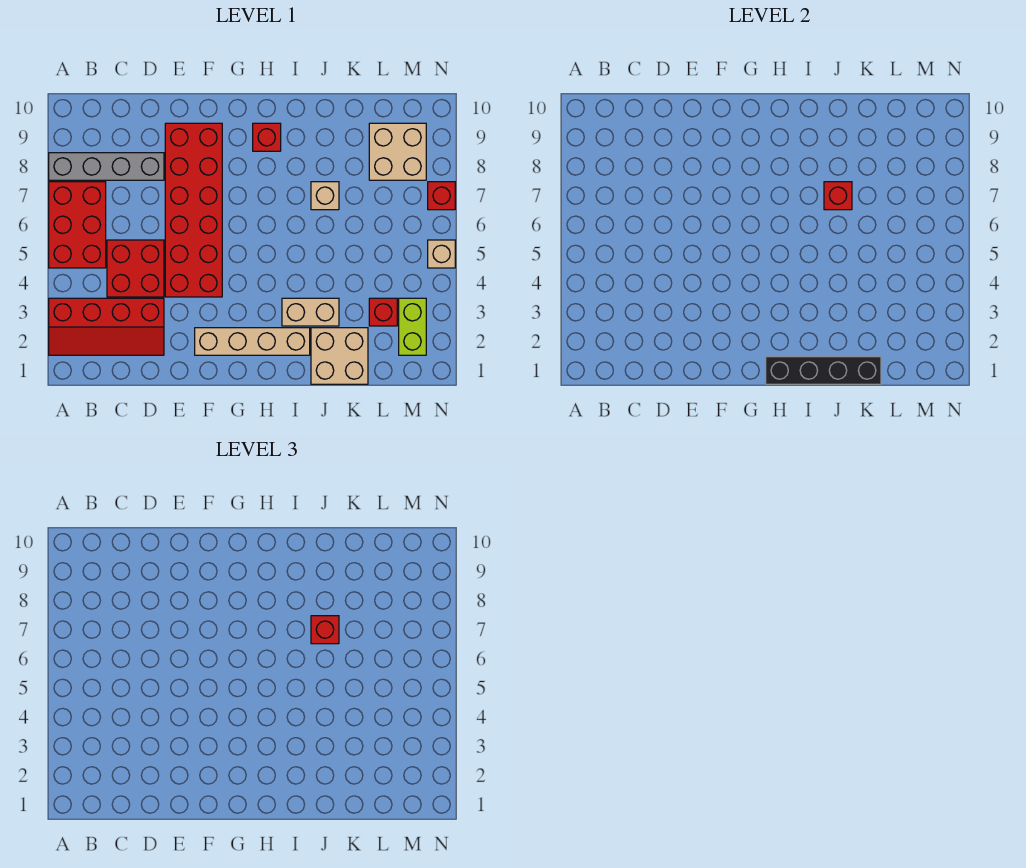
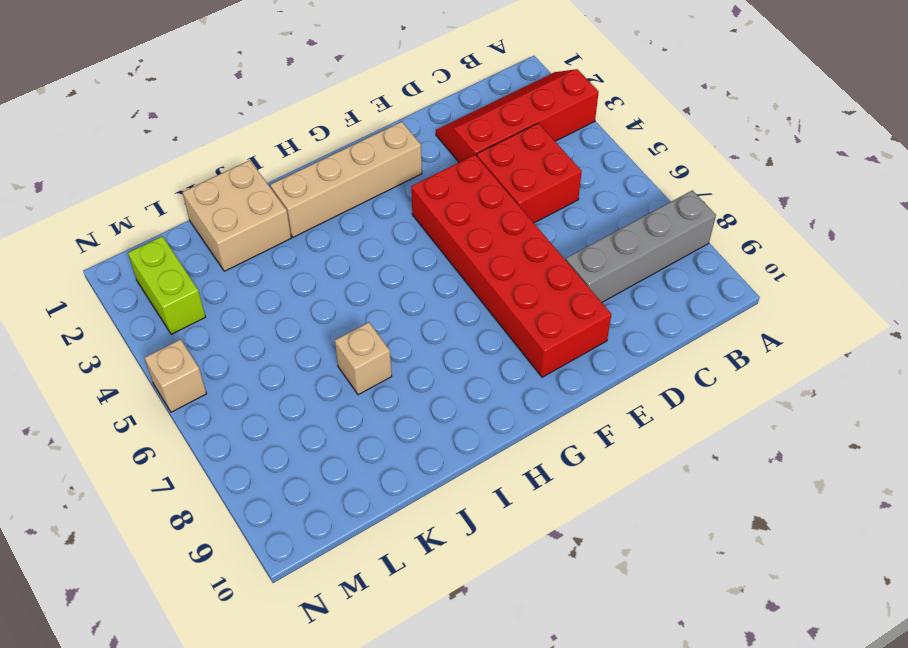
none -> red brick A5:B7 level 1
none -> red brick H9 level 1
none -> tan brick I3:J3 level 1

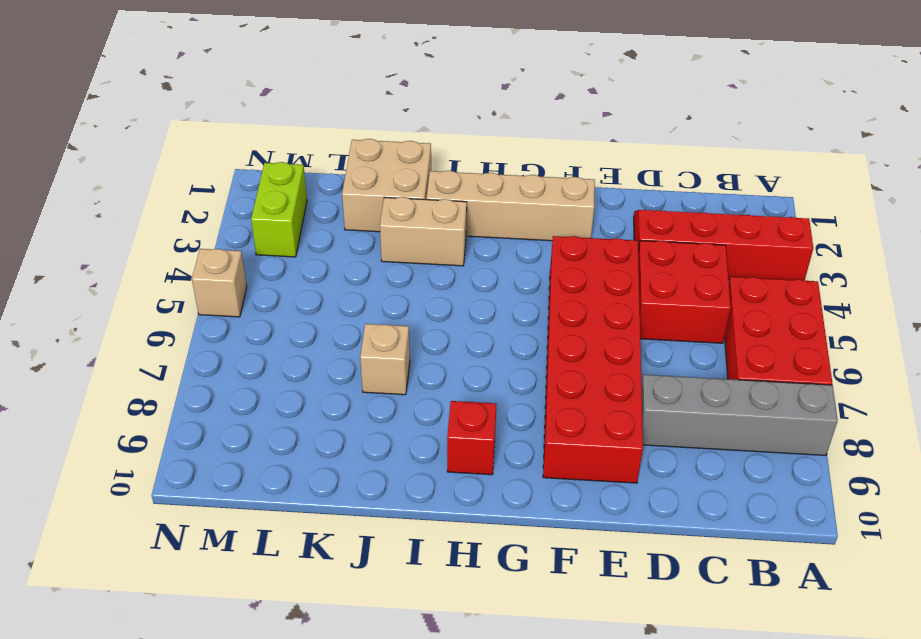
none -> red brick L3 level 1
none -> tan brick L8:M9 level 1
none -> red brick N7 level 1

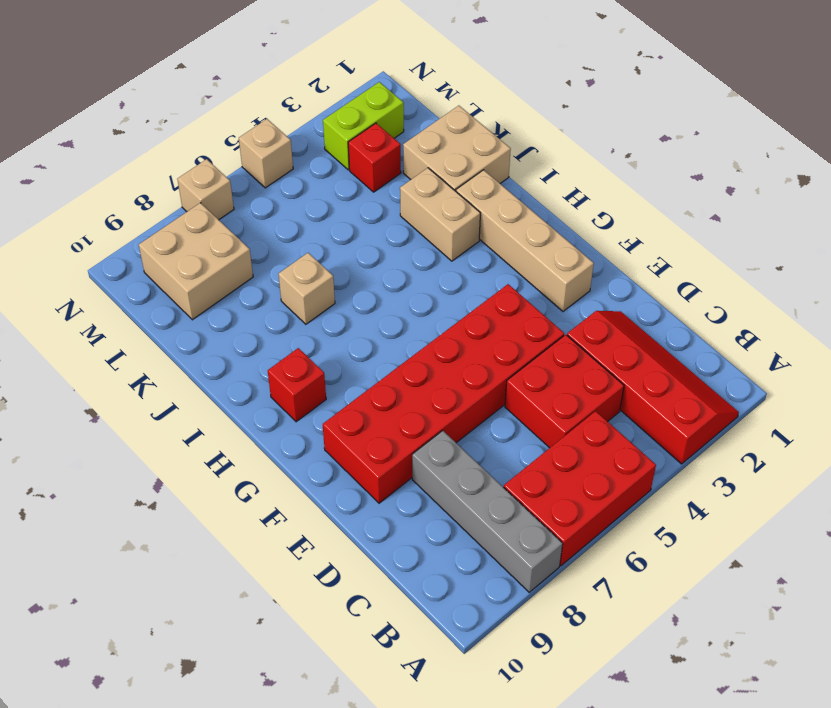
tan brick N7 level 1 -> red brick N7 level 1
none -> black brick H1:K1 level 2
none -> red brick J7 level 2
none -> red brick J7 level 3

